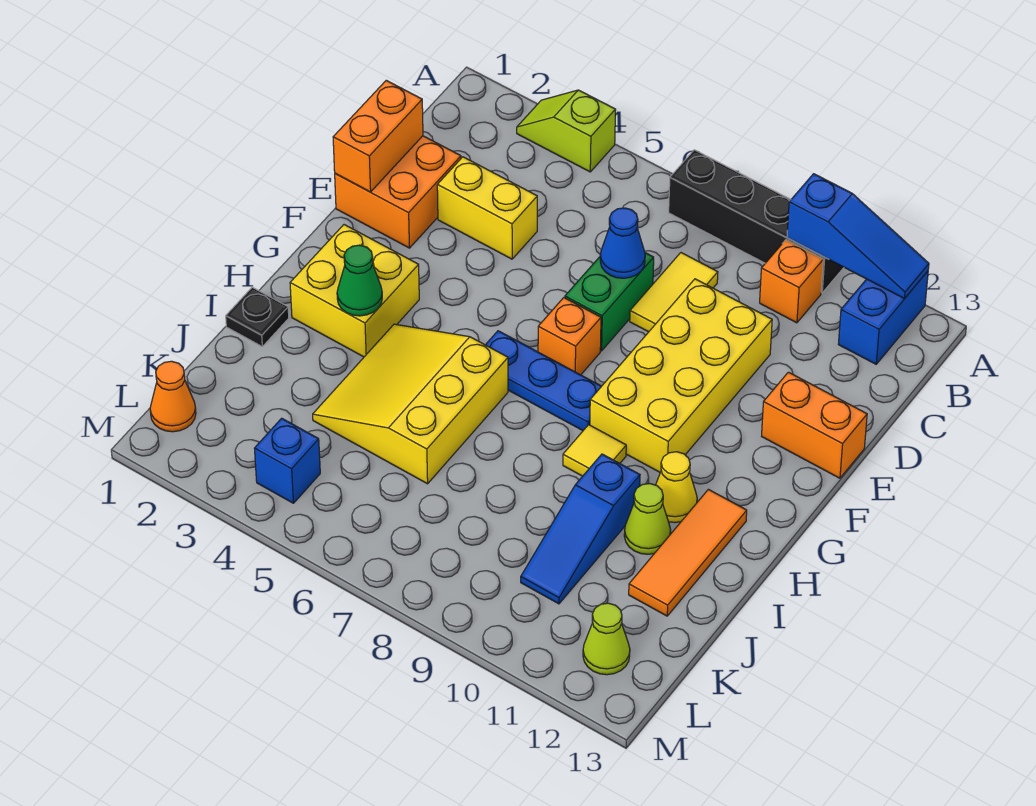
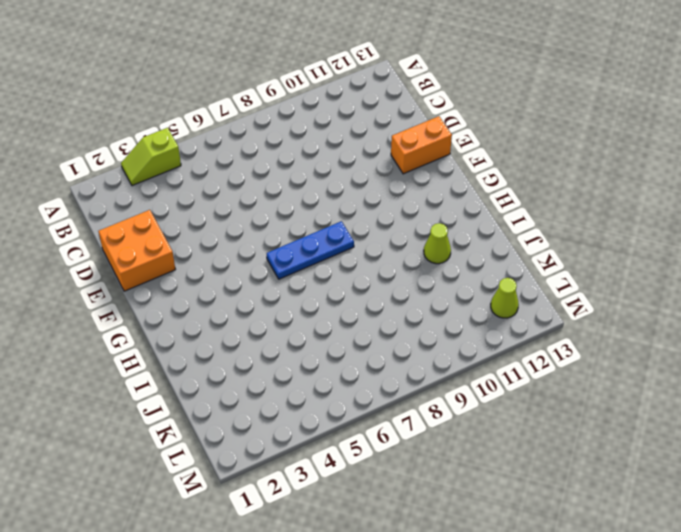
none -> black brick A7:A10 level 1
none -> blue brick A12:B12 level 1
none -> orange brick B10 level 1

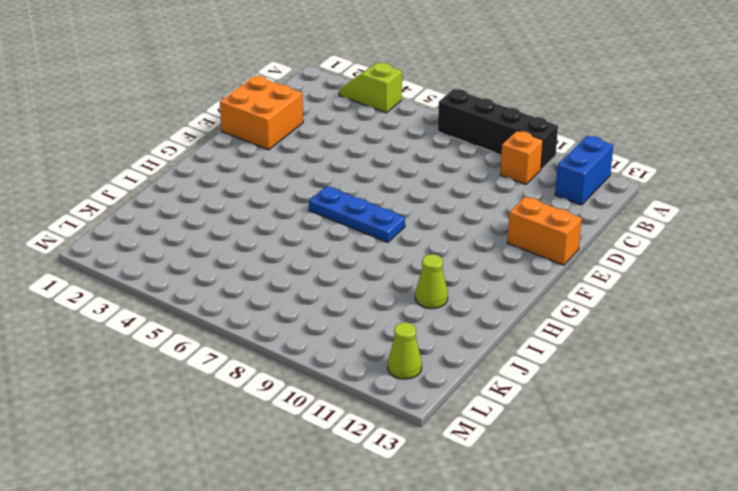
none -> yellow tile C8:D8 level 1
none -> yellow brick D3:D4 level 1
none -> green brick D7:E7 level 1

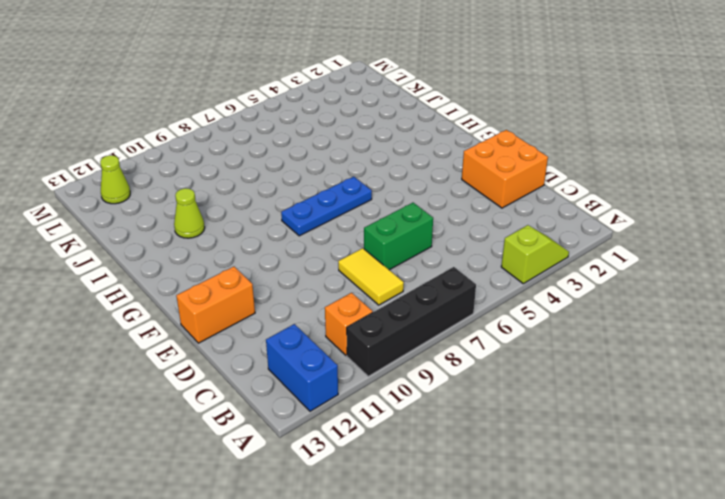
green brick D6:D7 level 1 -> green brick D7:E7 level 1
none -> yellow brick D3:D4 level 1
none -> yellow brick D9:G10 level 1
none -> orange brick F7 level 1

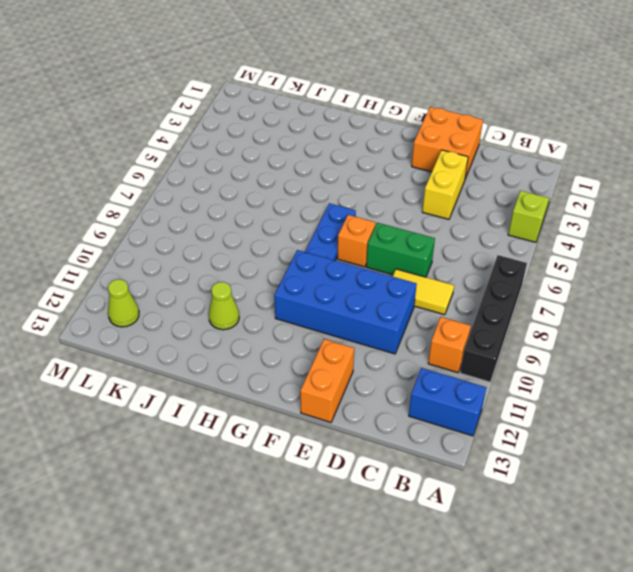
blue brick D9:G10 level 1 -> yellow brick D9:G10 level 1
none -> yellow brick G2:H3 level 1
none -> yellow slope H4:J6 level 1 top 6
none -> yellow tile H9 level 1

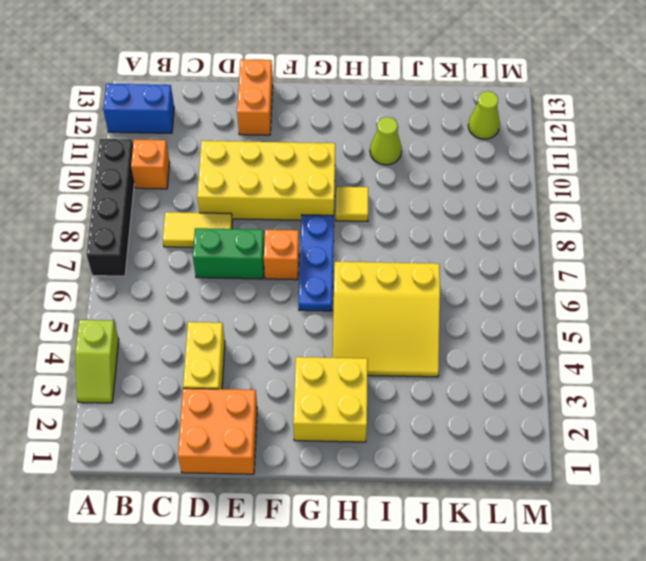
none -> yellow cone H11 level 1
none -> orange tile H12:J12 level 1
none -> black plate I1 level 1

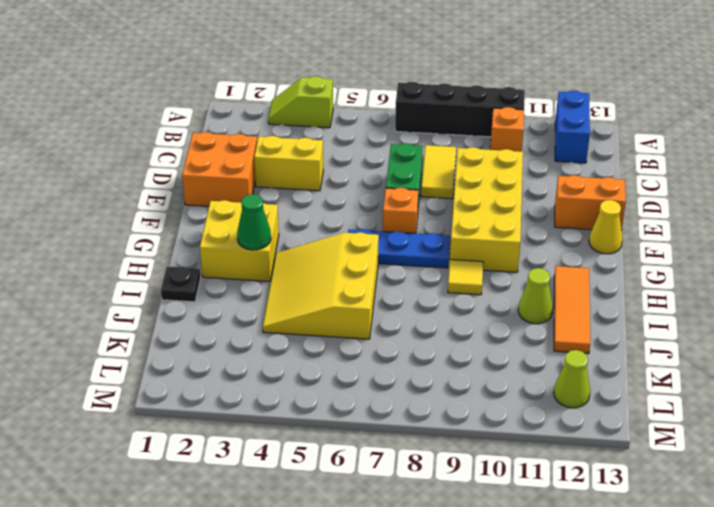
yellow cone F13 level 1 -> yellow cone H11 level 1
none -> blue slope I10:K10 level 1 top I
none -> orange cone L1 level 1
none -> blue brick L4 level 1

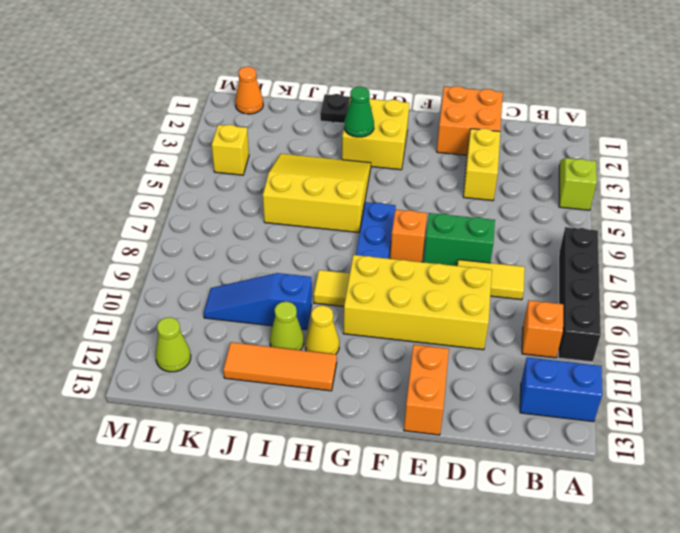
yellow brick L4 level 1 -> blue brick L4 level 1
none -> blue slope A10:A12 level 2 top 10
none -> orange brick D1:E1 level 2
none -> blue cone D7 level 2

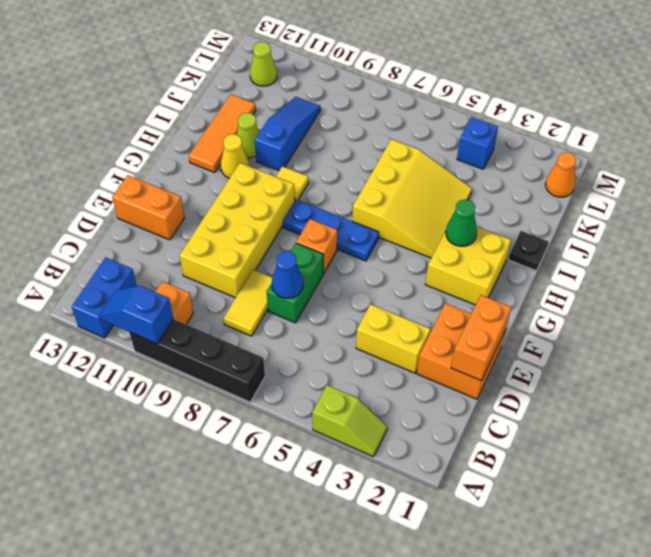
blue slope A10:A11 level 2 top 10 -> blue slope A10:A12 level 2 top 10

